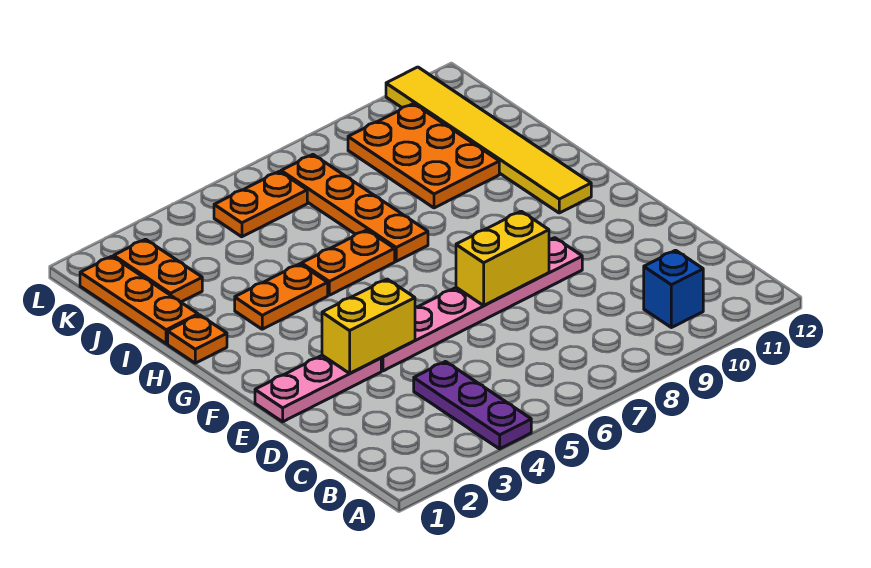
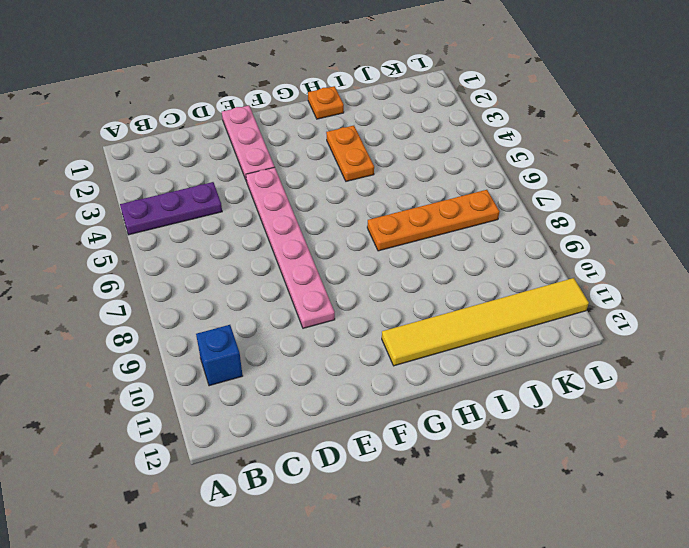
none -> orange plate H5:H6 level 1
none -> orange plate I1:K1 level 1
none -> orange plate I9:K10 level 1

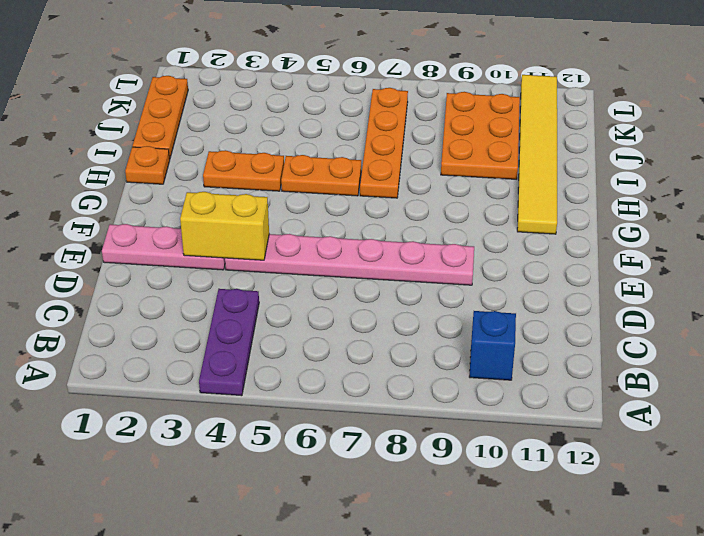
none -> orange plate J2:K2 level 1
none -> orange plate K5:K6 level 1
none -> yellow brick E7:E8 level 2

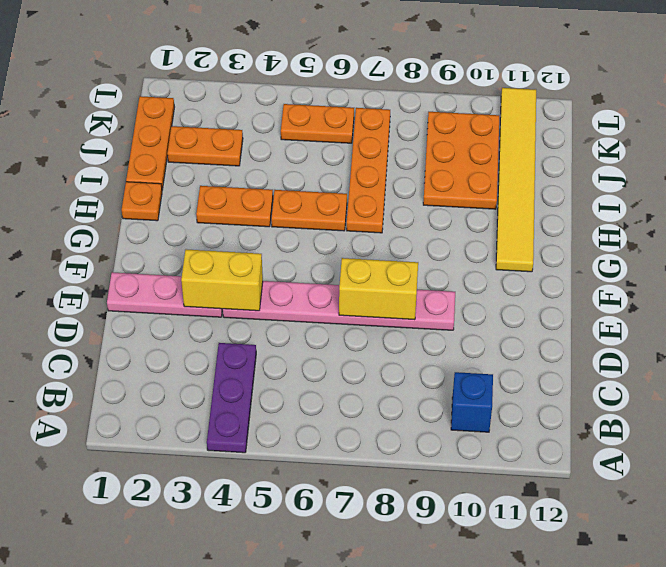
orange plate J2:J3 level 1 -> orange plate J2:K2 level 1

